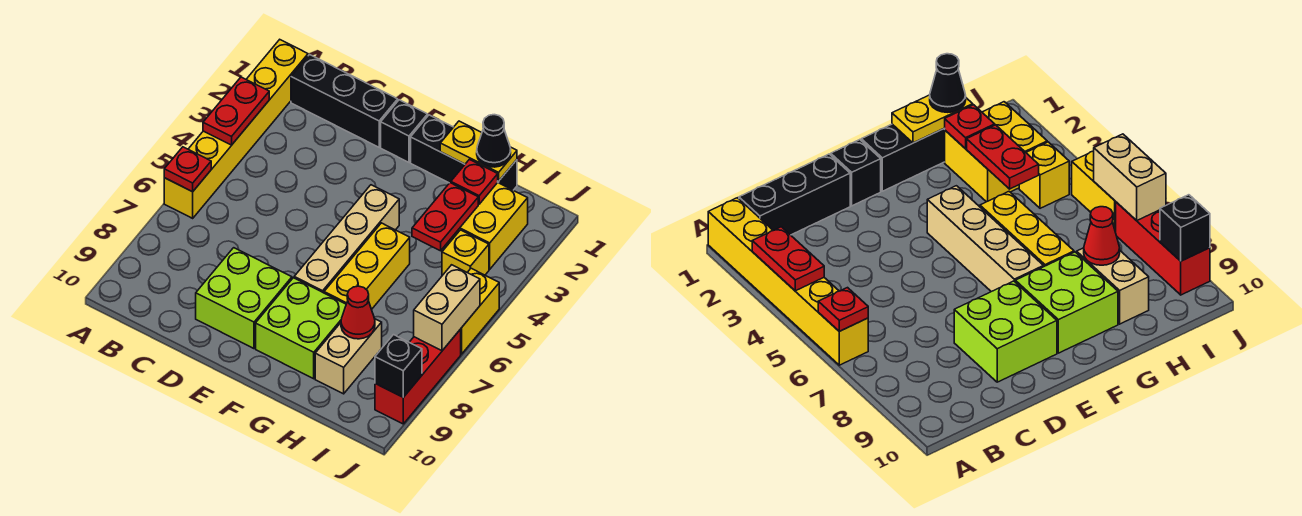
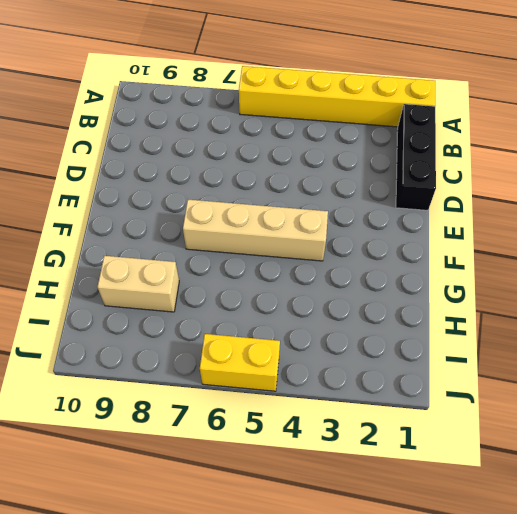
none -> lime brick D8:E9 level 1
none -> black brick E1 level 1
none -> black brick F1:H1 level 1

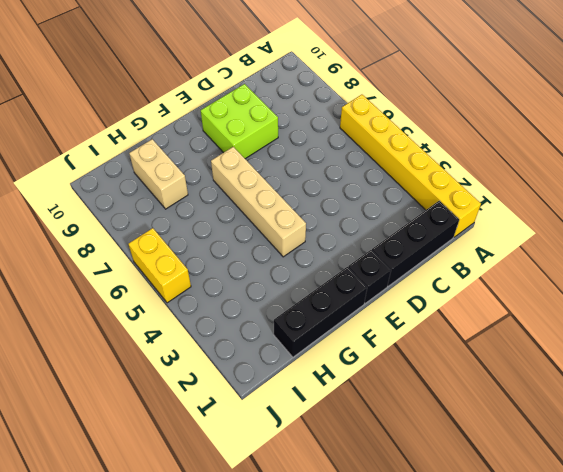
none -> lime brick F8:G9 level 1
none -> yellow brick G5:G7 level 1
none -> yellow brick H2:I3 level 1

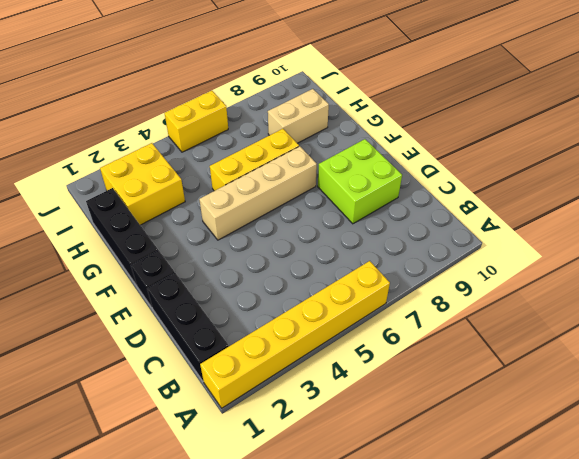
none -> lime brick F8:G9 level 1
none -> yellow brick I4 level 1
none -> red brick J7:J9 level 1

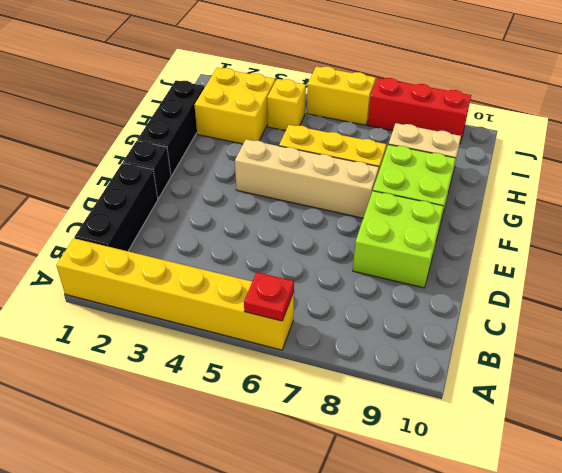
none -> red plate A3:A4 level 2
none -> yellow plate G1:H1 level 2
none -> red plate H2 level 2

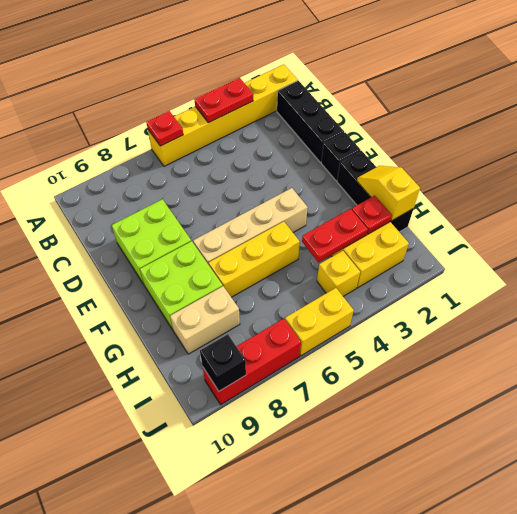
yellow slope G1:H1 level 2 top H -> yellow plate G1:H1 level 2
none -> red cone H8 level 2
none -> tan brick J6:J7 level 2
none -> black cone H1 level 3

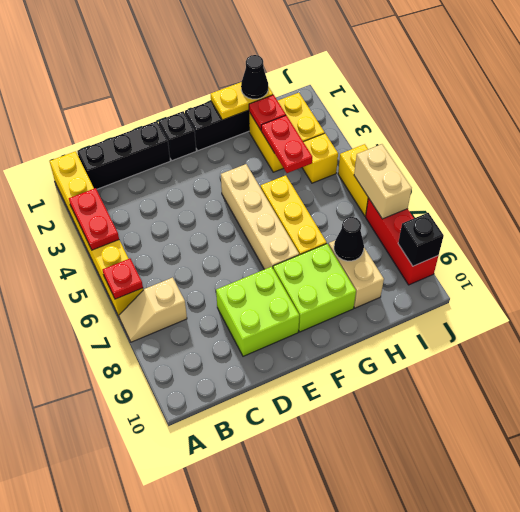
tan slope A7:B7 level 1 top B -> none
black cone H8 level 2 -> red cone H8 level 2

